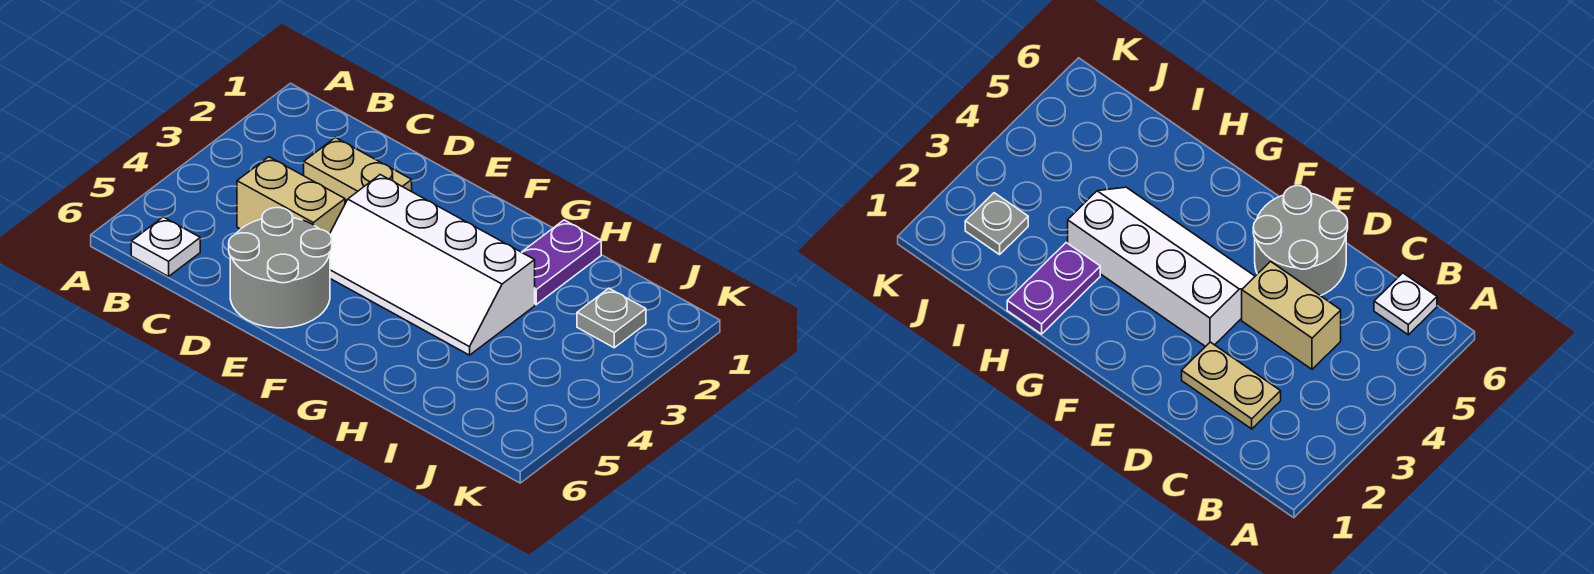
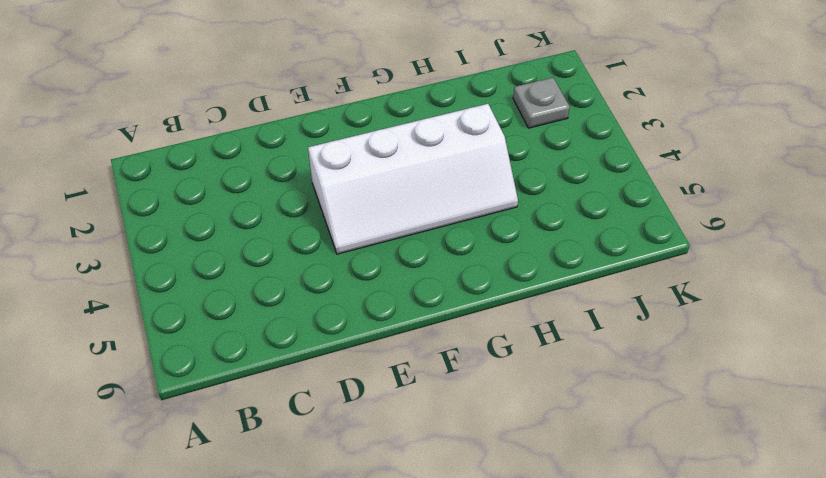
none -> white plate B6 level 1
none -> tan plate C2:D2 level 1

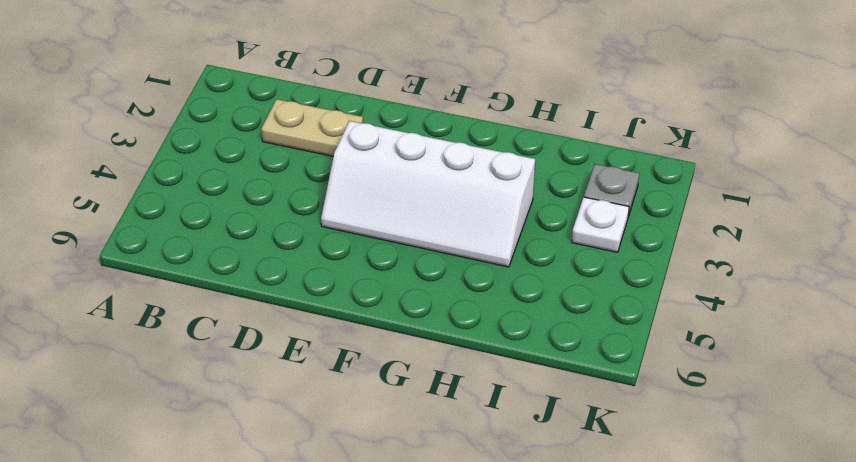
white plate J3 level 1 -> white plate B6 level 1
none -> tan brick C4:D4 level 1
none -> grey round brick D5:E6 level 1

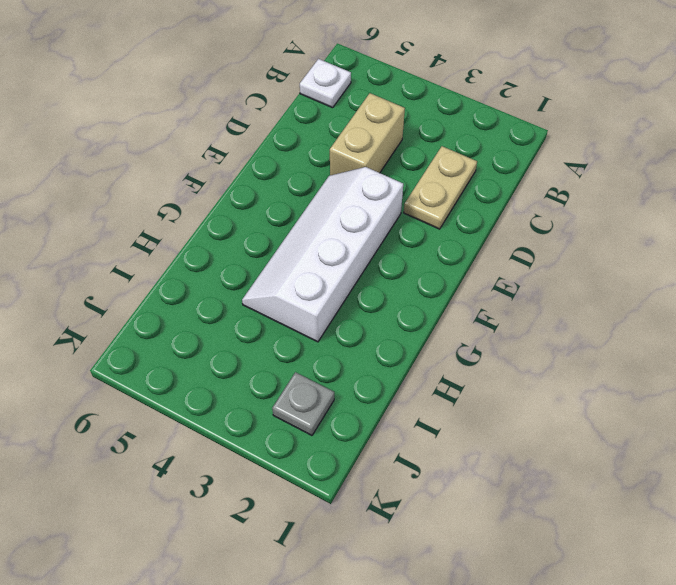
none -> grey round brick D5:E6 level 1
none -> purple plate H1:H2 level 1

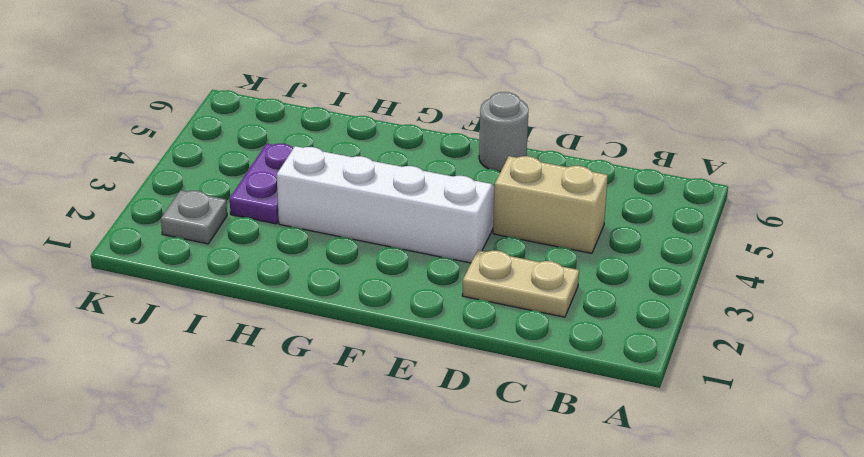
grey round brick E6 level 1 -> grey round brick D5:E6 level 1
purple plate I3:I4 level 1 -> purple plate H1:H2 level 1
none -> white plate B6 level 1

